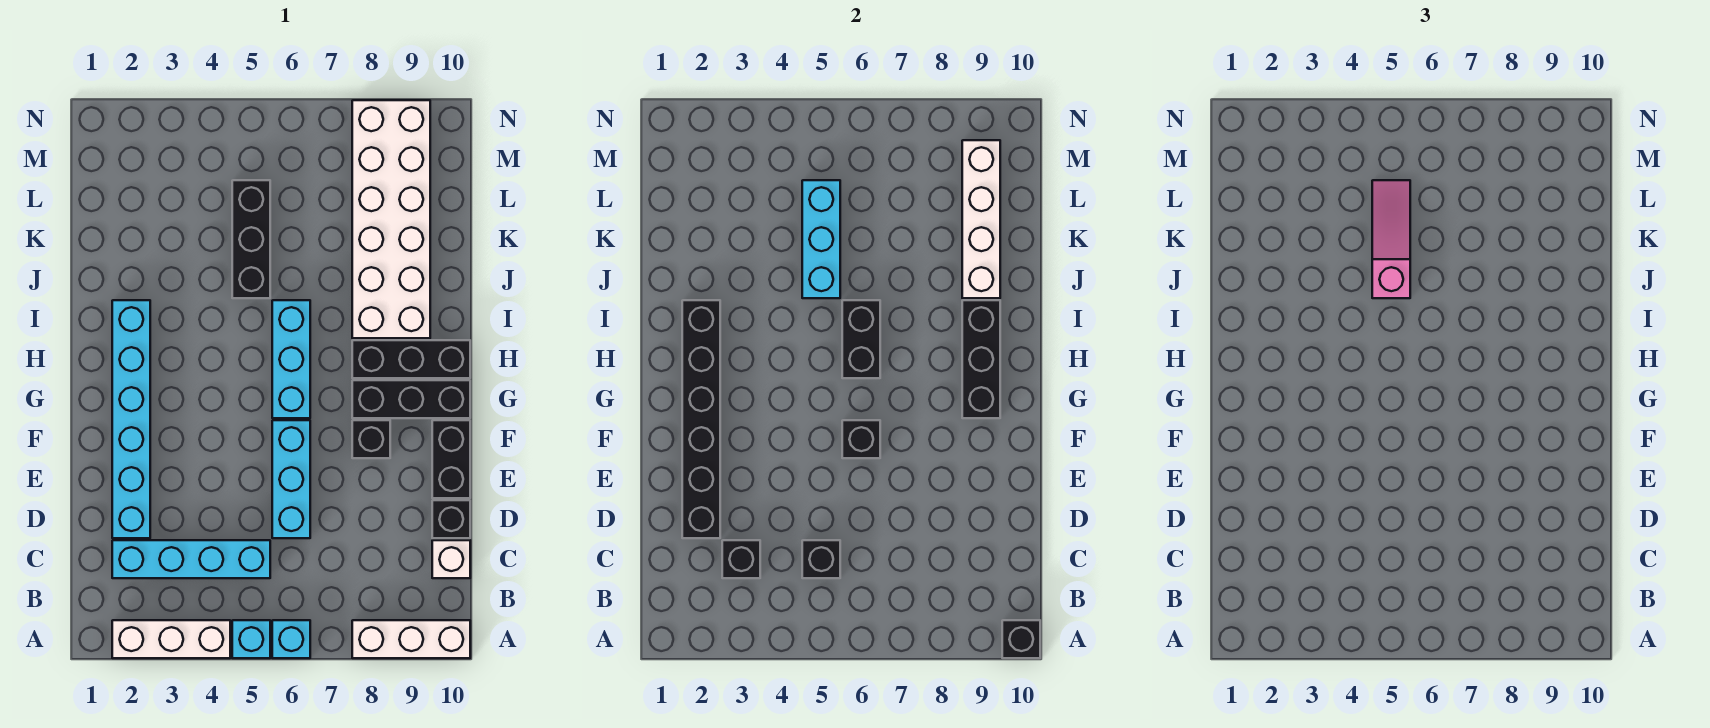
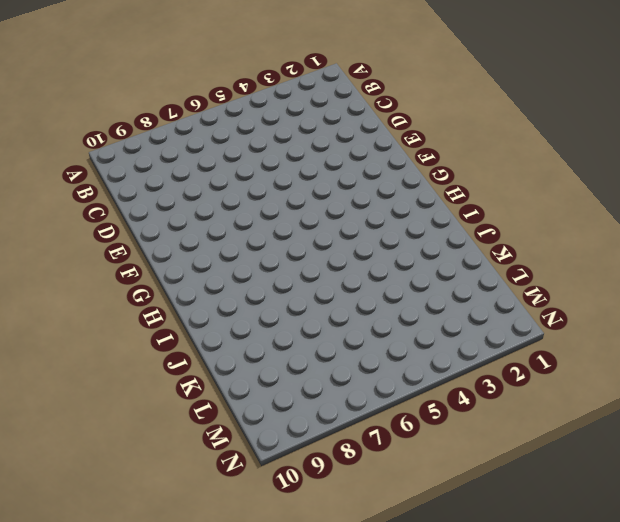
none -> white brick A2:A4 level 1
none -> cyan brick A5 level 1
none -> cyan brick A6 level 1

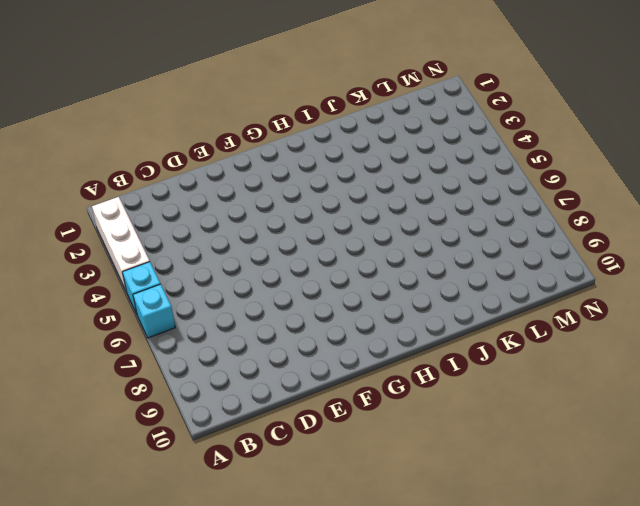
none -> white brick A8:A10 level 1
none -> cyan brick C2:C5 level 1
none -> white brick C10 level 1

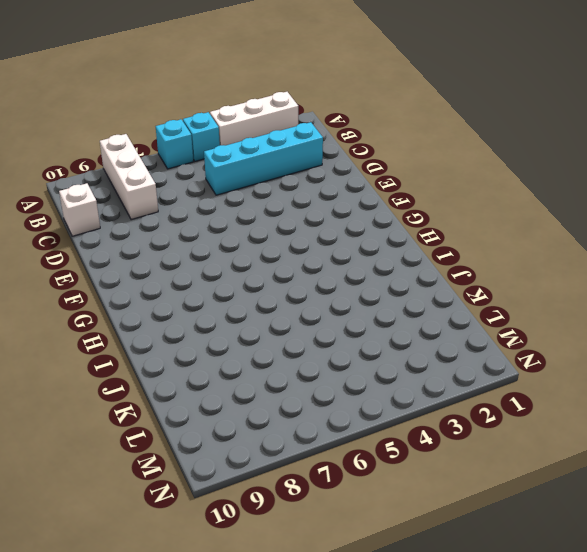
white brick A8:C8 level 1 -> white brick A8:A10 level 1
none -> cyan brick D2:I2 level 1
none -> cyan brick D6:F6 level 1
none -> black brick D10 level 1

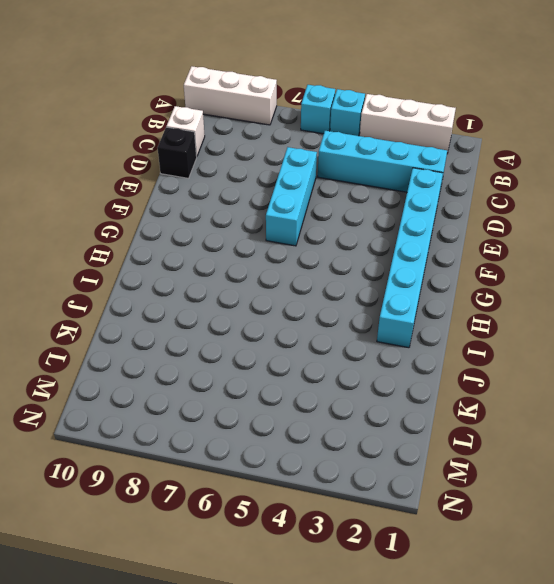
none -> black brick E10:F10 level 1
none -> black brick F8 level 1
none -> cyan brick G6:I6 level 1

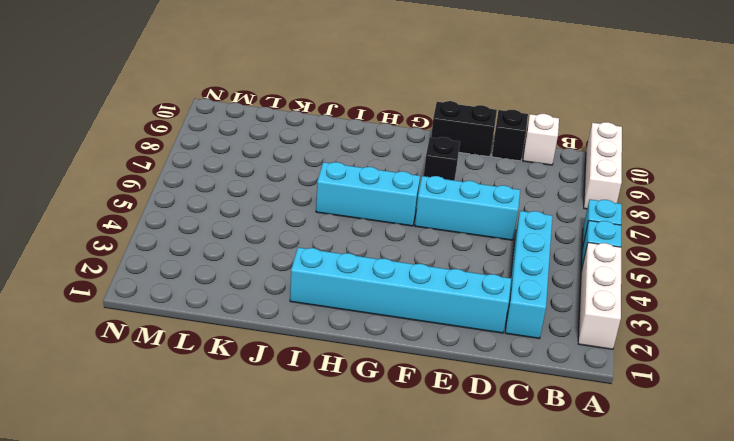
none -> black brick G8:G10 level 1
none -> black brick H8:H10 level 1
none -> white brick I8:N9 level 1

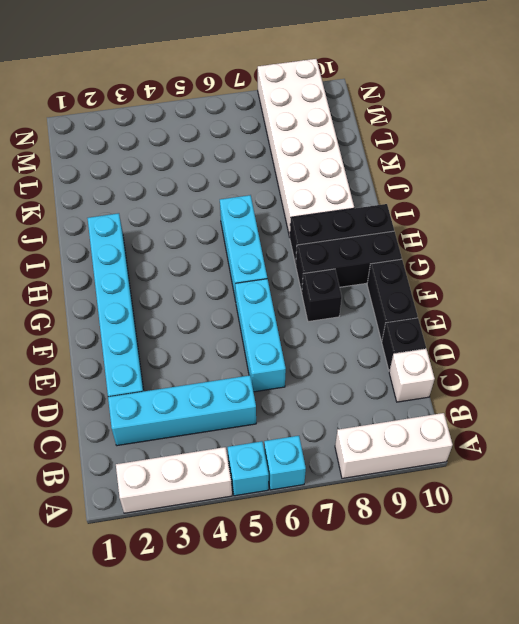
none -> black brick J5:L5 level 1
none -> black brick A10 level 2
none -> black brick C3 level 2

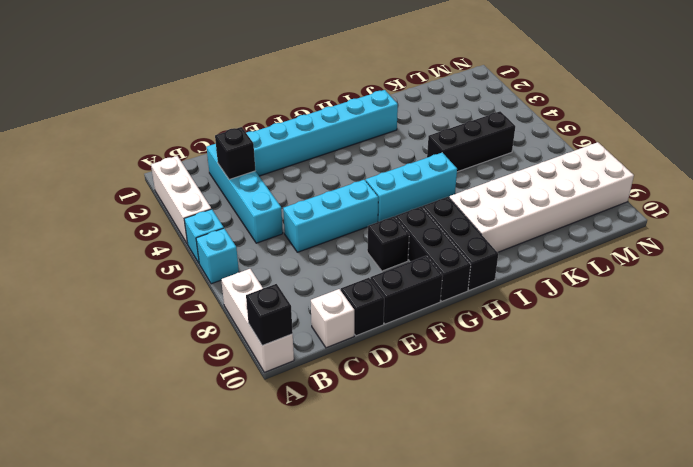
none -> black brick C5 level 2
none -> black brick D2:I2 level 2
none -> black brick F6 level 2

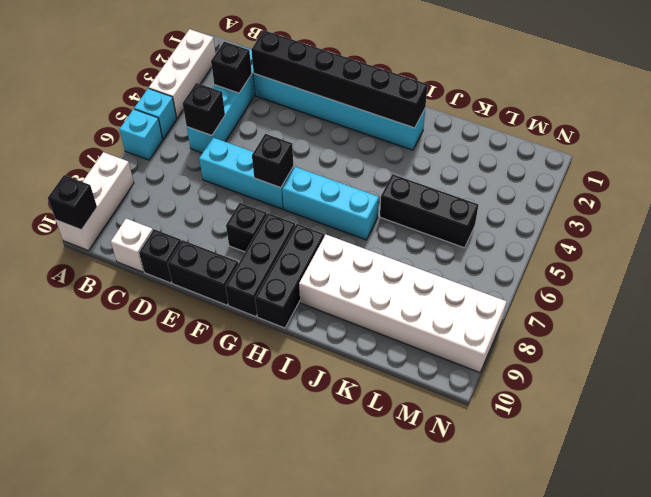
none -> black brick G9:I9 level 2
none -> black brick H6:I6 level 2
none -> cyan brick J5:L5 level 2

